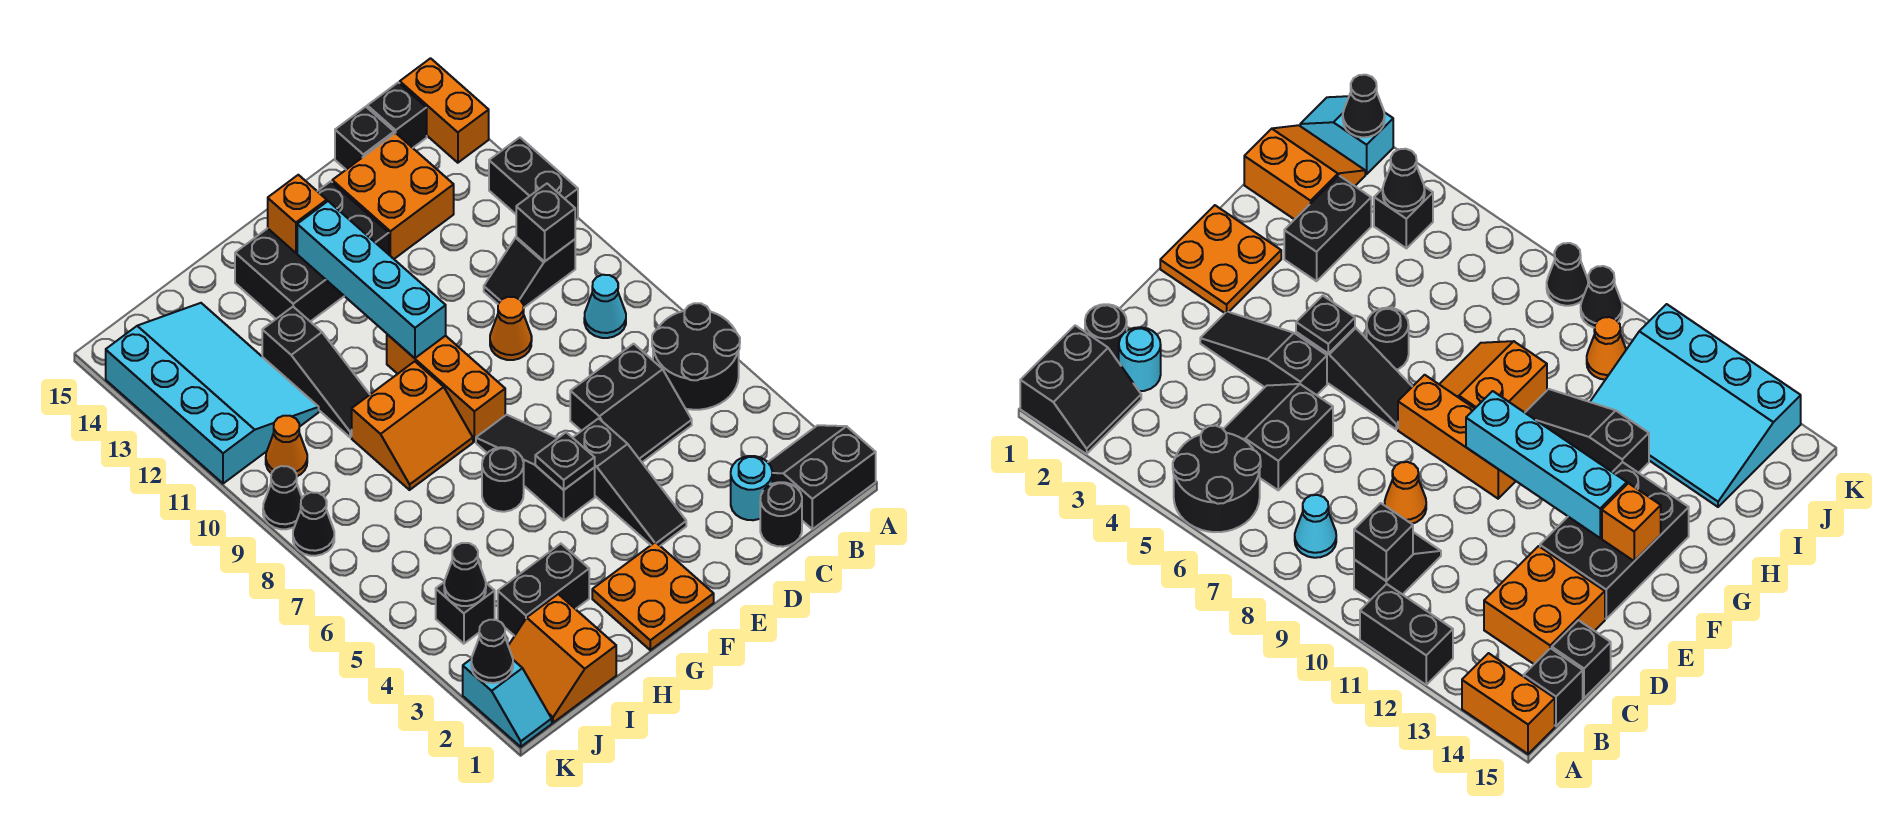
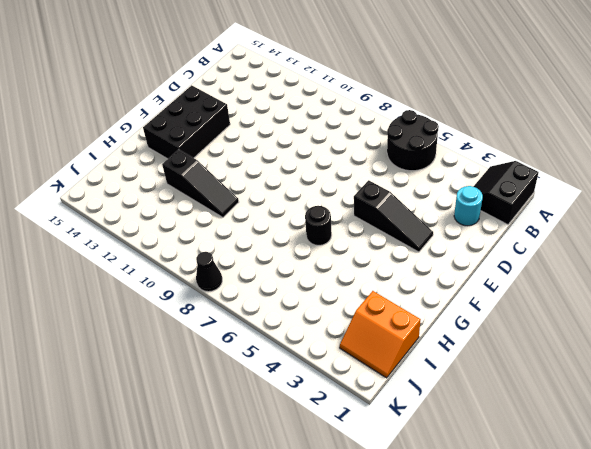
none -> black brick A11:A12 level 1
none -> orange brick A14:A15 level 1
none -> cyan cone B8 level 1
none -> black slope B10:C10 level 1 top B

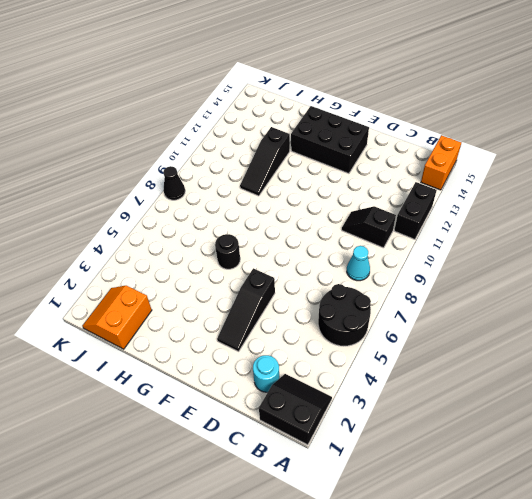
none -> black brick B15 level 1
none -> black round brick C1 level 1
none -> black slope C5:D6 level 1 top 6
none -> orange brick C13:D14 level 1

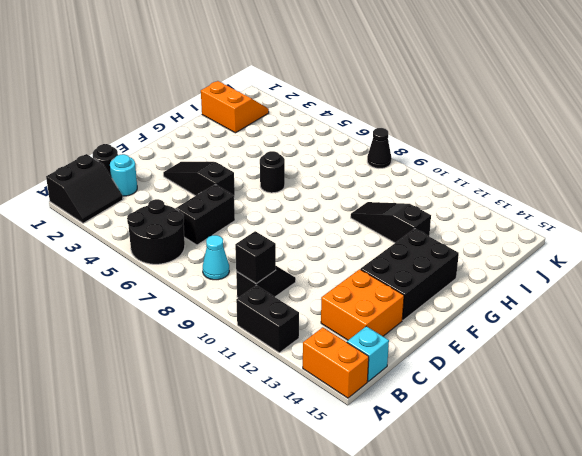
cyan brick B15 level 1 -> black brick B15 level 1
none -> black brick C15 level 1
none -> orange cone D9 level 1
none -> orange plate F1:G2 level 1
none -> black slope F5:F7 level 1 top 5

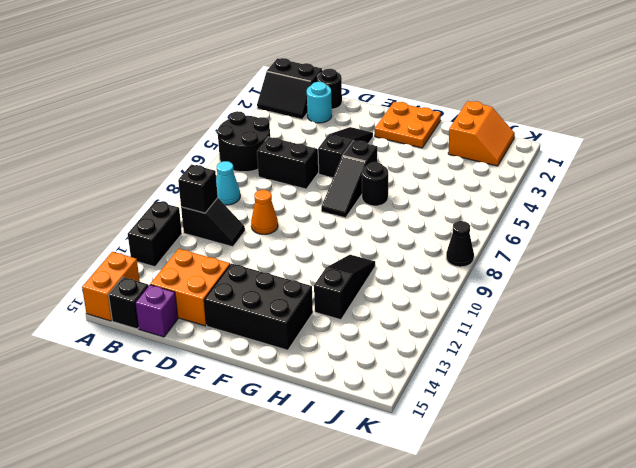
purple brick C15 level 1 -> black brick C15 level 1
none -> orange brick F8:F10 level 1
none -> orange slope G8:H9 level 1 top 9
none -> black brick H3:I3 level 1
none -> cyan slope I11:K14 level 1 top K

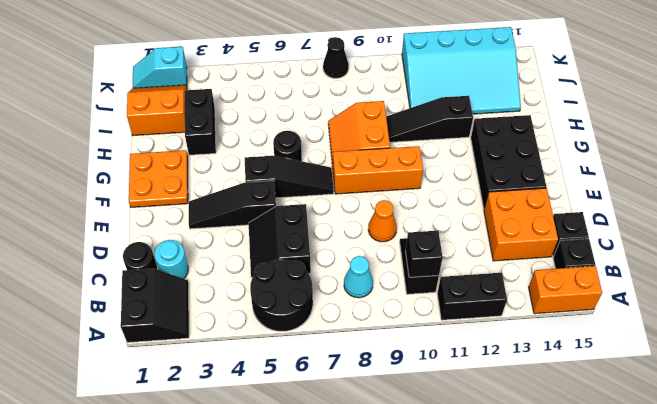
none -> black brick J4 level 1
none -> orange cone J10 level 1
none -> black cone K9 level 1
none -> black plate F5 level 2

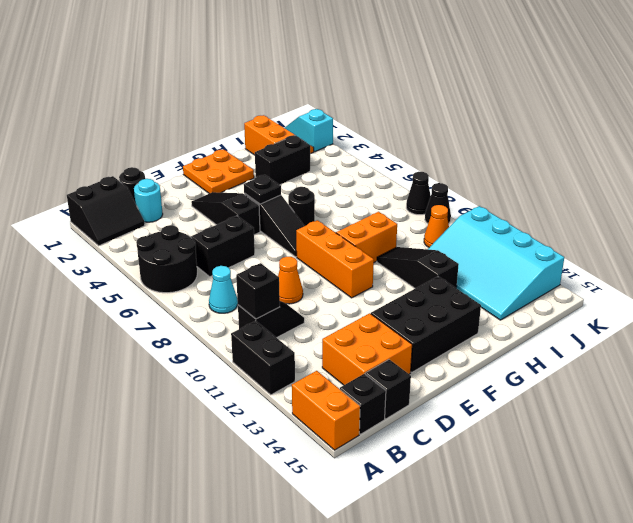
none -> black brick J4 level 1
none -> cyan brick F10:F13 level 2
none -> orange brick F14 level 2
none -> black cone J4 level 2

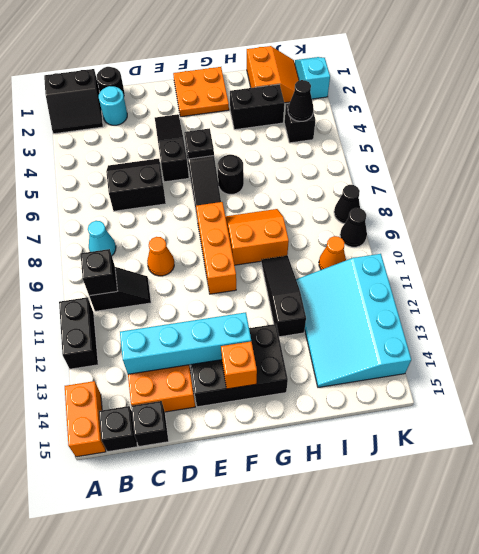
cyan brick C13:F13 level 2 -> cyan brick F10:F13 level 2
none -> black round brick A5:B6 level 1
none -> black cone K2 level 2

